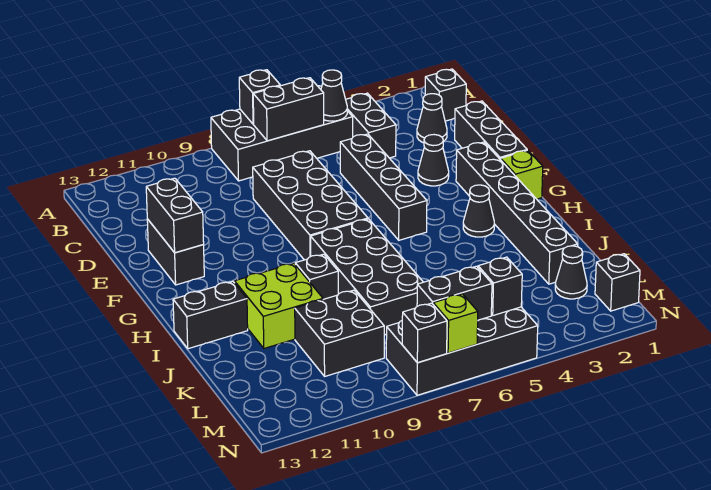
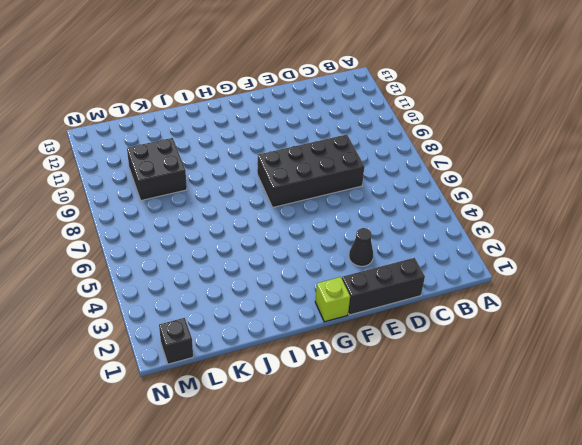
none -> black brick A5:B8 level 1
none -> black brick B1 level 1
none -> black brick B4:C4 level 1

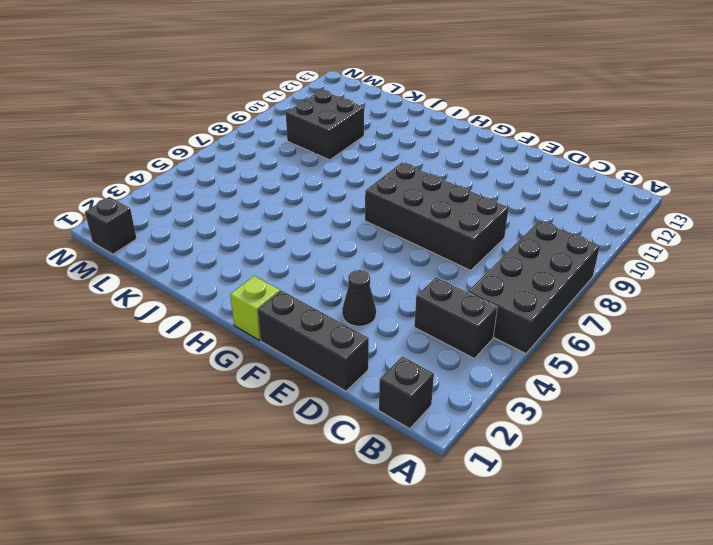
none -> black cone C2 level 1
none -> black brick D5:G5 level 1
none -> black brick E12:F12 level 1

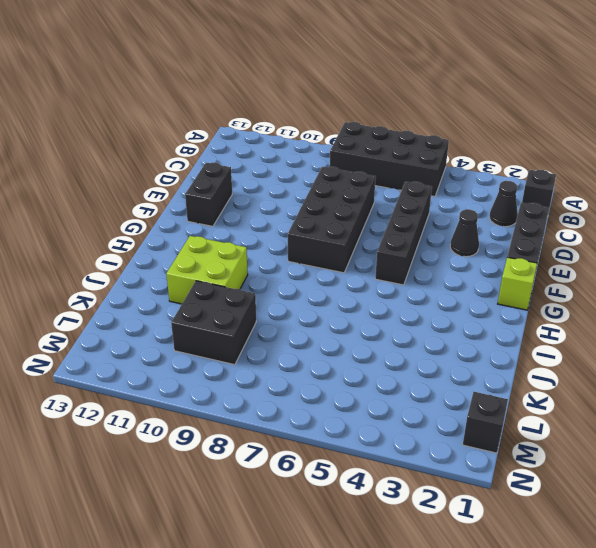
none -> black brick B4:C4 level 1
none -> black brick F2:K2 level 1
none -> black cone H3 level 1

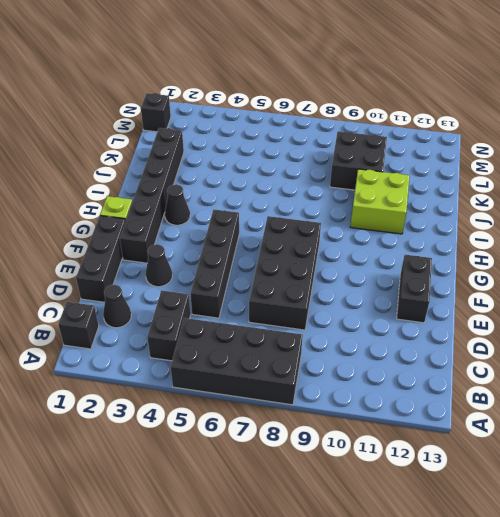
none -> black brick H7:K8 level 1
none -> black brick I9 level 1
none -> black brick I12:I13 level 1

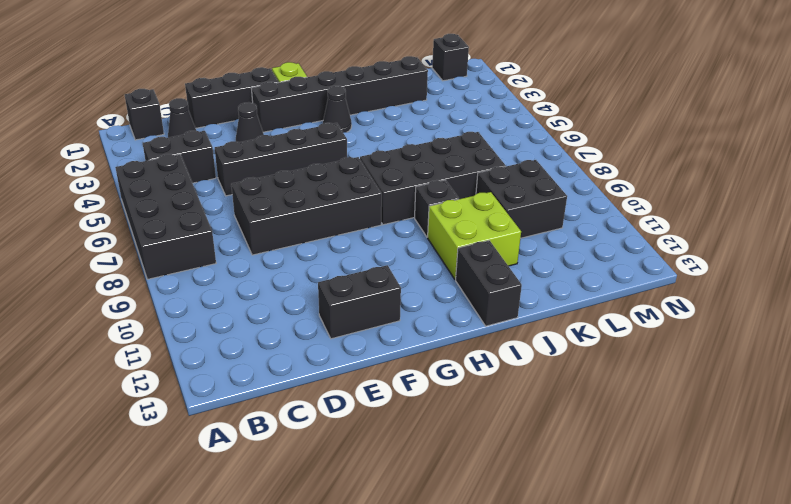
none -> black cone L2 level 1
none -> black brick M5:N8 level 1
none -> black brick A7 level 2

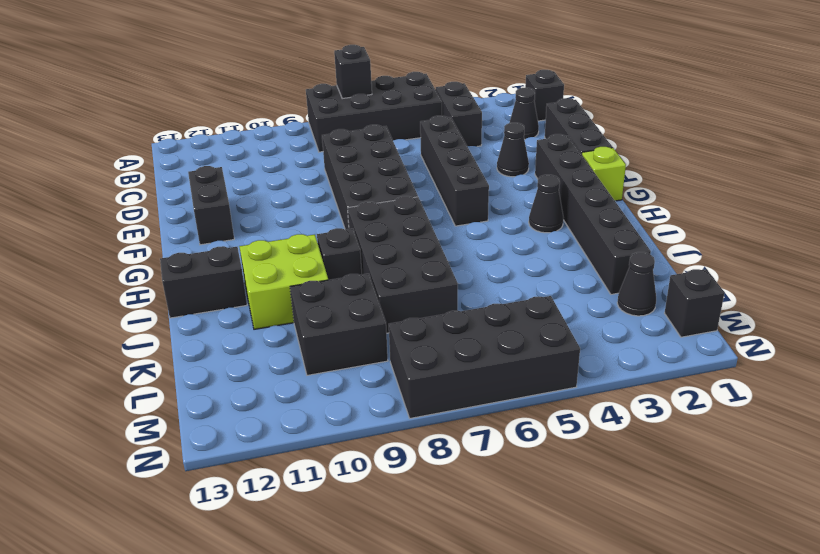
none -> black cone B5 level 2
none -> black brick B6:B7 level 2
none -> black brick E12:F12 level 2

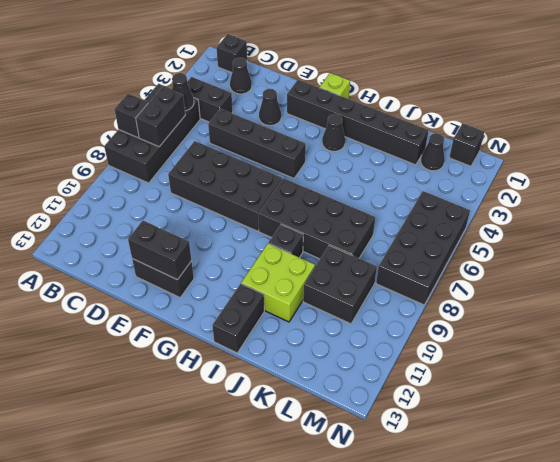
none -> black brick D1:F1 level 1
none -> black brick M5 level 2
none -> black brick M6:M7 level 2

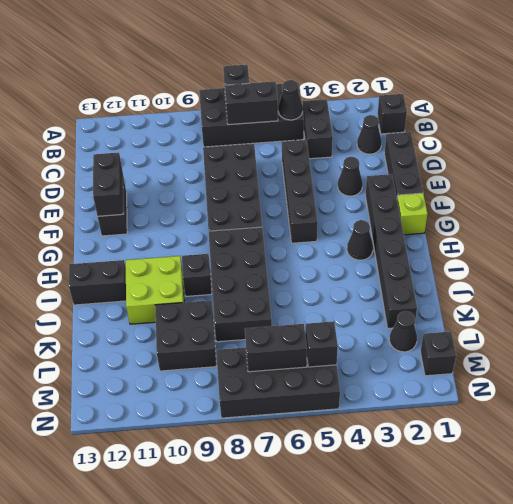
none -> lime brick N7 level 2
none -> black brick N8 level 2

